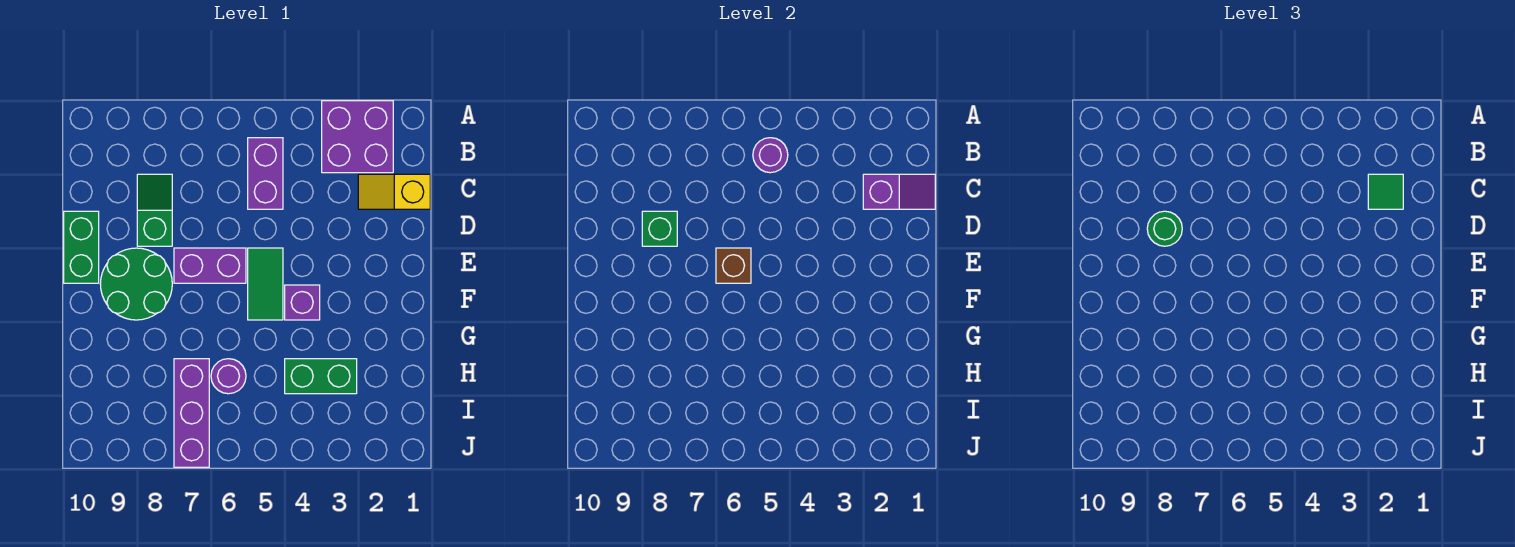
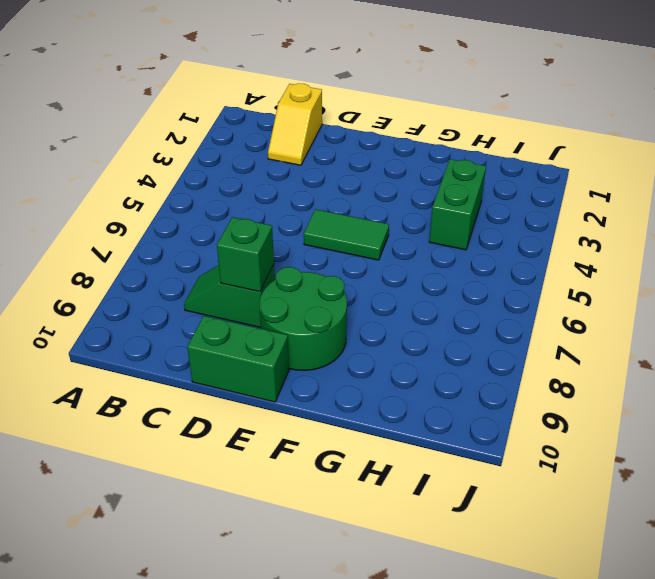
none -> purple brick A2:B3 level 1
none -> purple brick B5:C5 level 1
none -> purple brick E6:E7 level 1

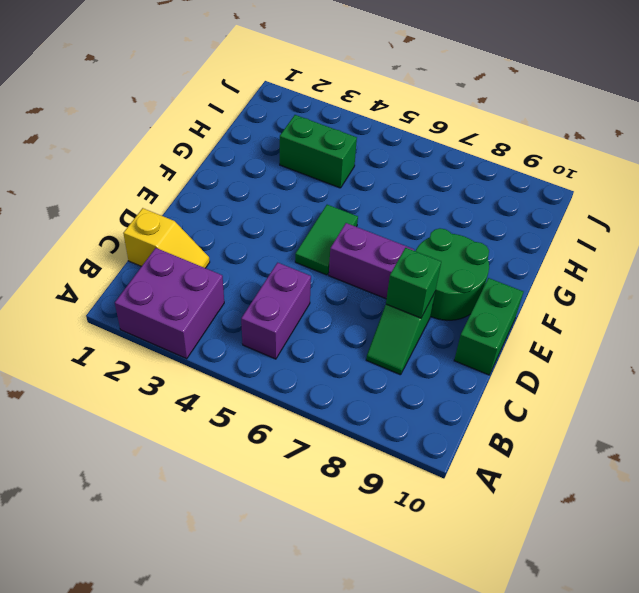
none -> purple brick F4 level 1
none -> purple round brick H6 level 1
none -> purple brick H7:J7 level 1

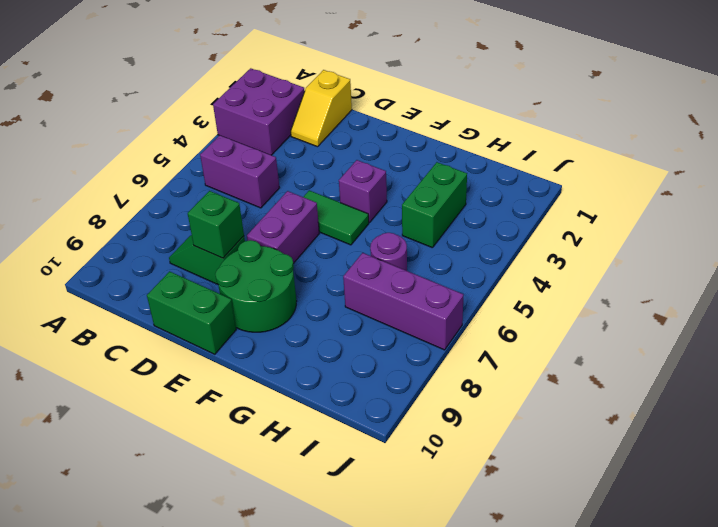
none -> purple round brick B5 level 2
none -> purple slope C1:C2 level 2 top 2
none -> brown brick E6 level 2

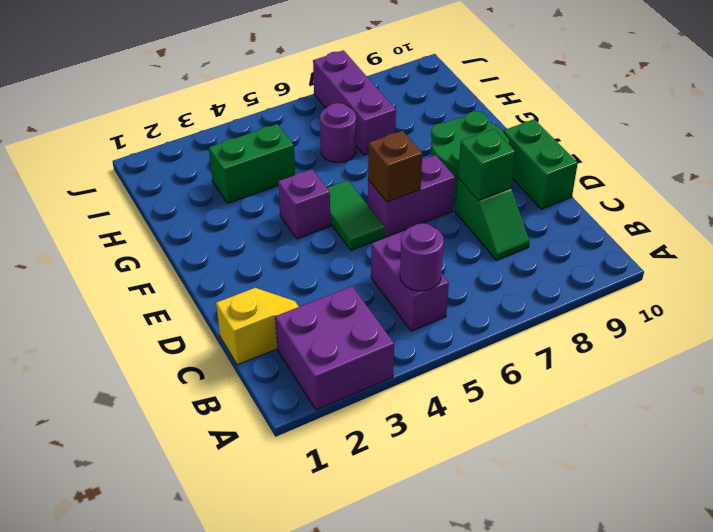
none -> purple slope C1:C2 level 2 top 2
none -> green tile C2 level 3
none -> green round brick D8 level 3

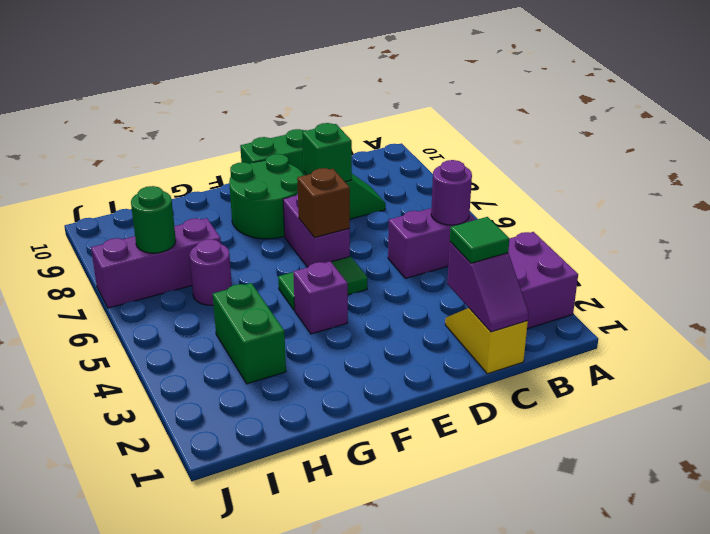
green round brick I7 level 2 -> green round brick D8 level 3

